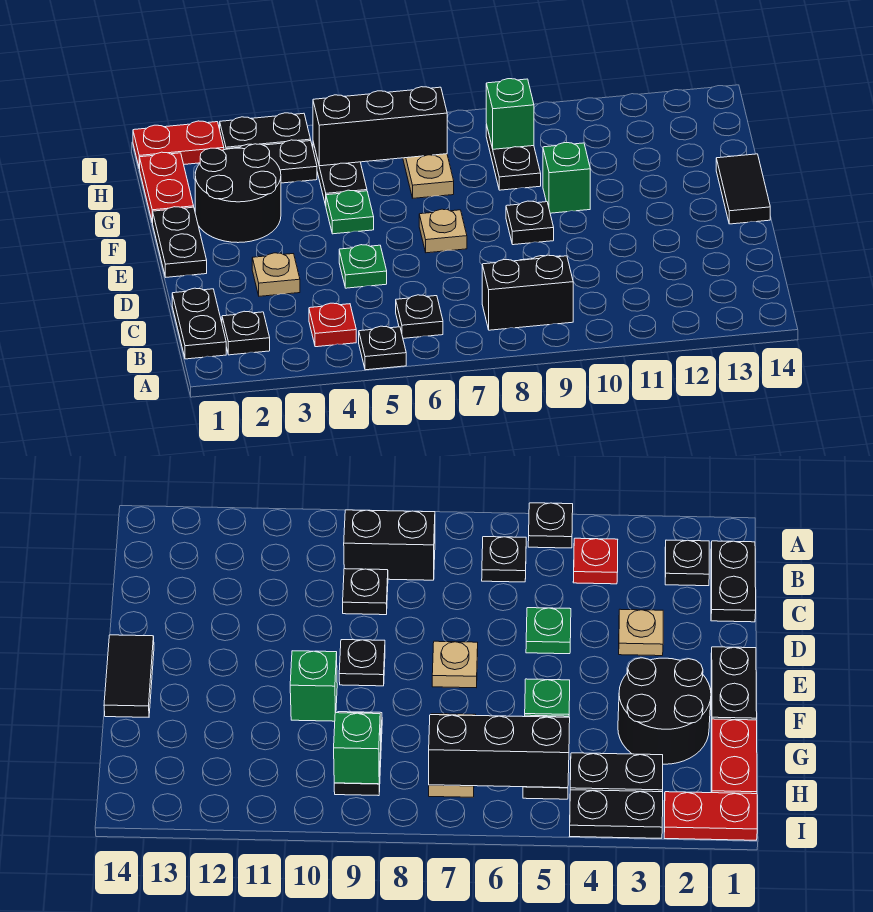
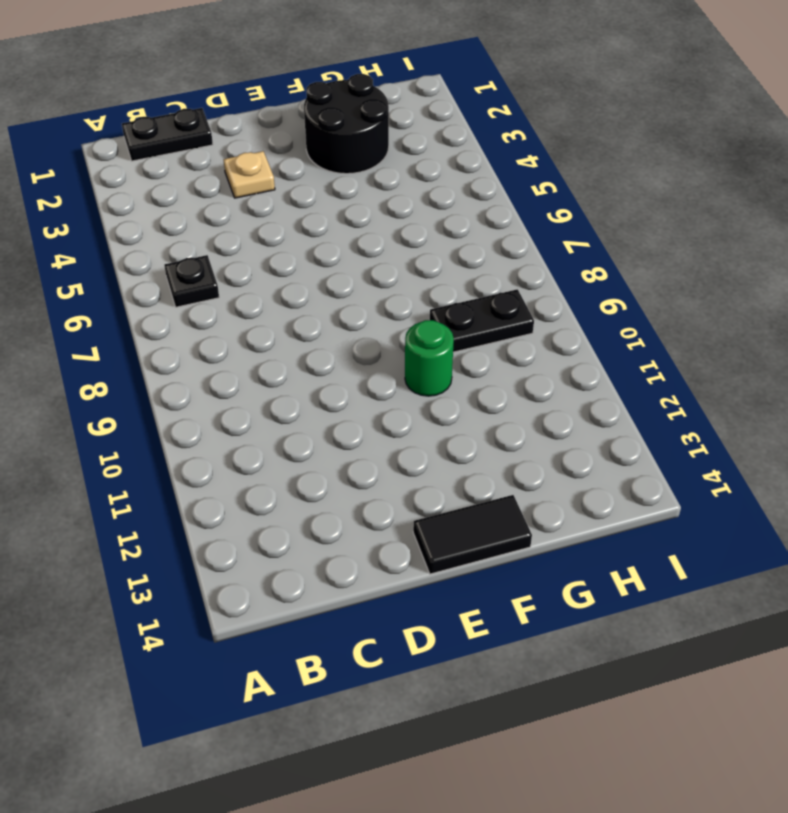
green round brick F10 level 1 -> green brick F10 level 1
none -> black plate A5 level 1
none -> black plate B2 level 1
none -> red plate B4 level 1

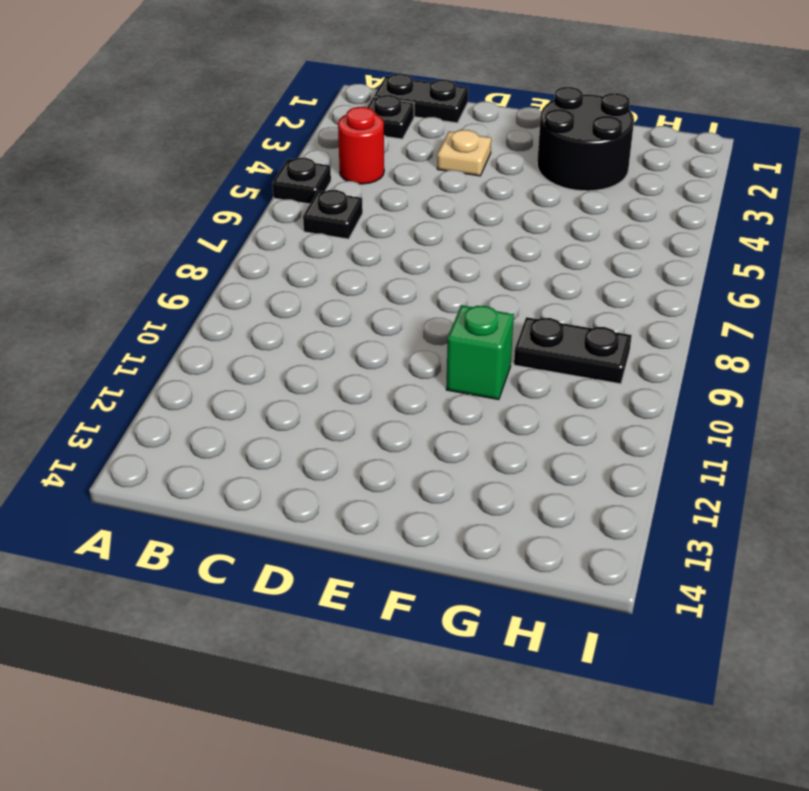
red round brick B4 level 1 -> red plate B4 level 1
none -> black brick B8:B9 level 1
none -> black plate C9 level 1
none -> green plate D5 level 1

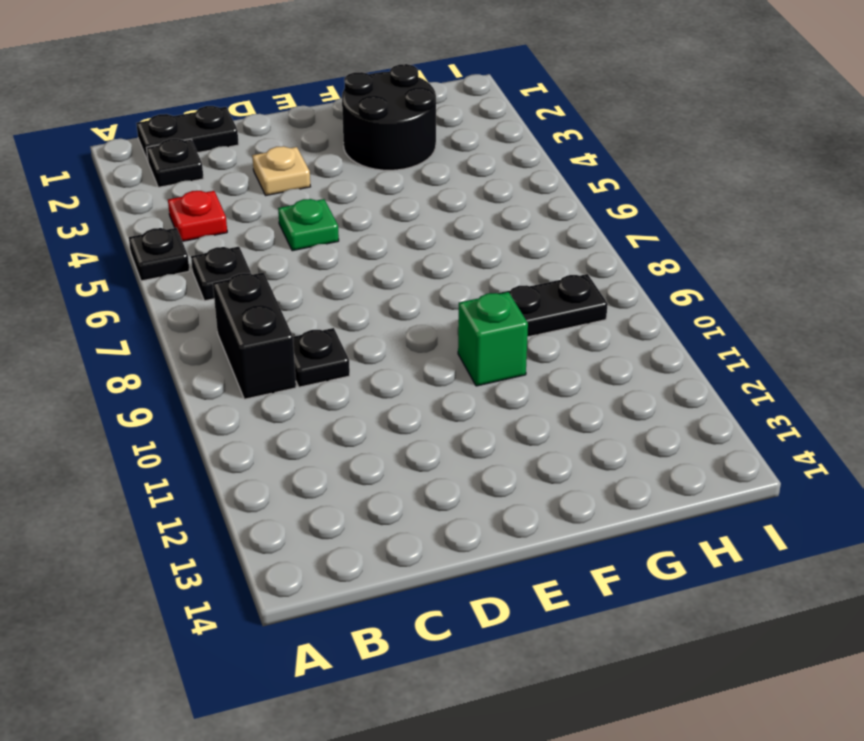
none -> black plate E1:F1 level 1
none -> tan plate E7 level 1
none -> black plate E9 level 1

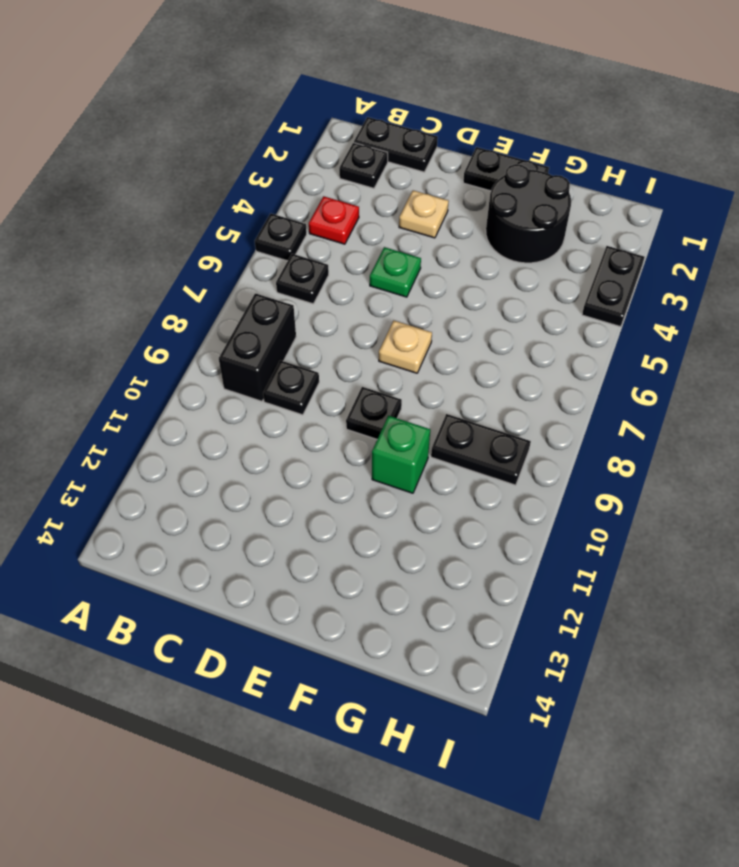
none -> black tile E14:F14 level 1
none -> green plate F5 level 1
none -> red plate G1:H1 level 1

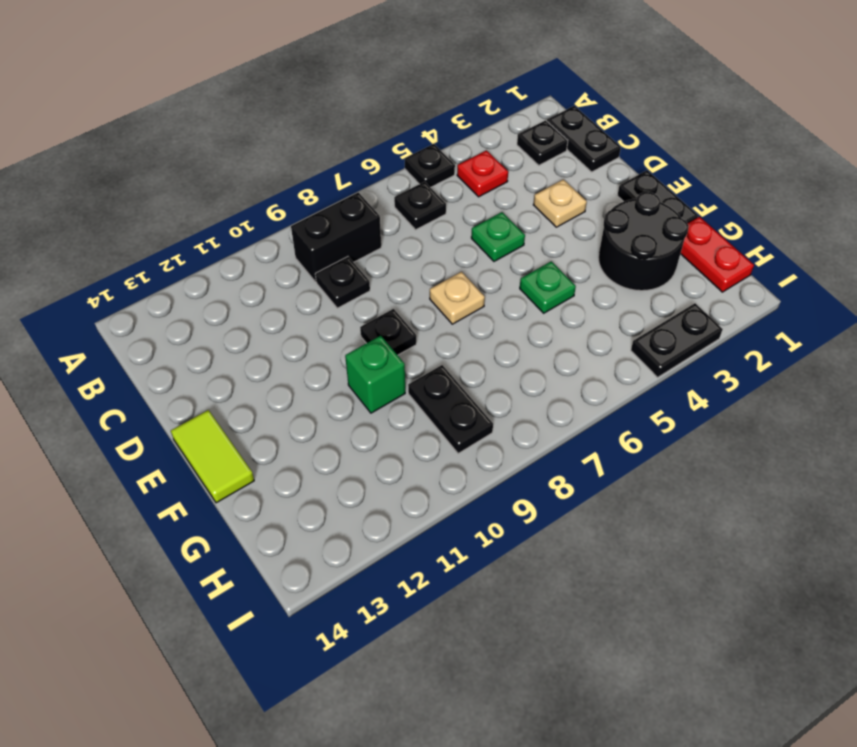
lime tile E14:F14 level 1 -> black tile E14:F14 level 1
none -> black plate G5:H5 level 1
none -> tan plate G7:H7 level 1
none -> black plate H3:H4 level 1

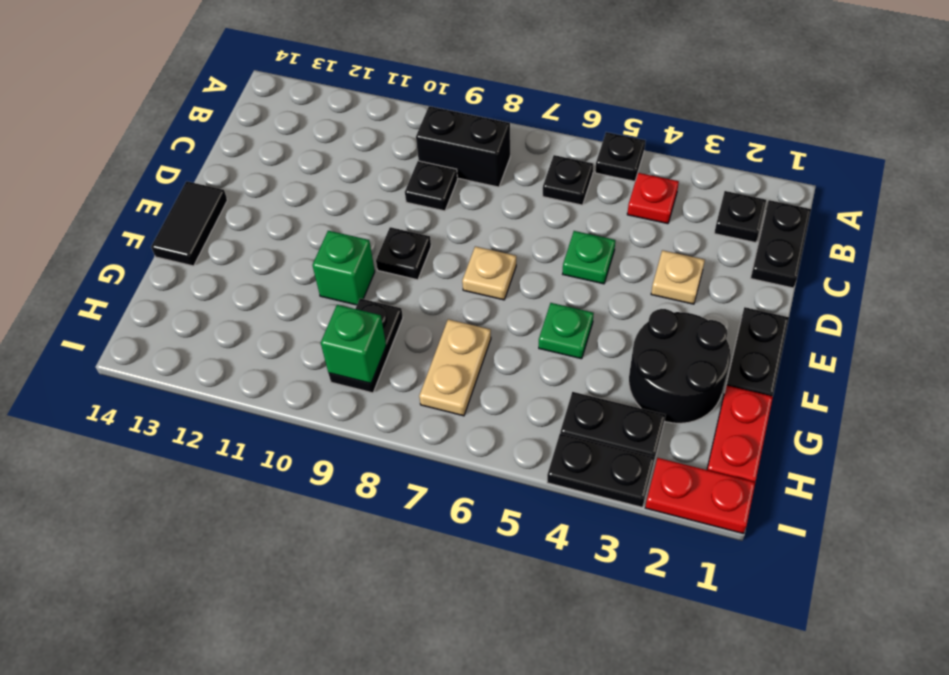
none -> black plate G5:H5 level 1
none -> black brick H5:H7 level 2

